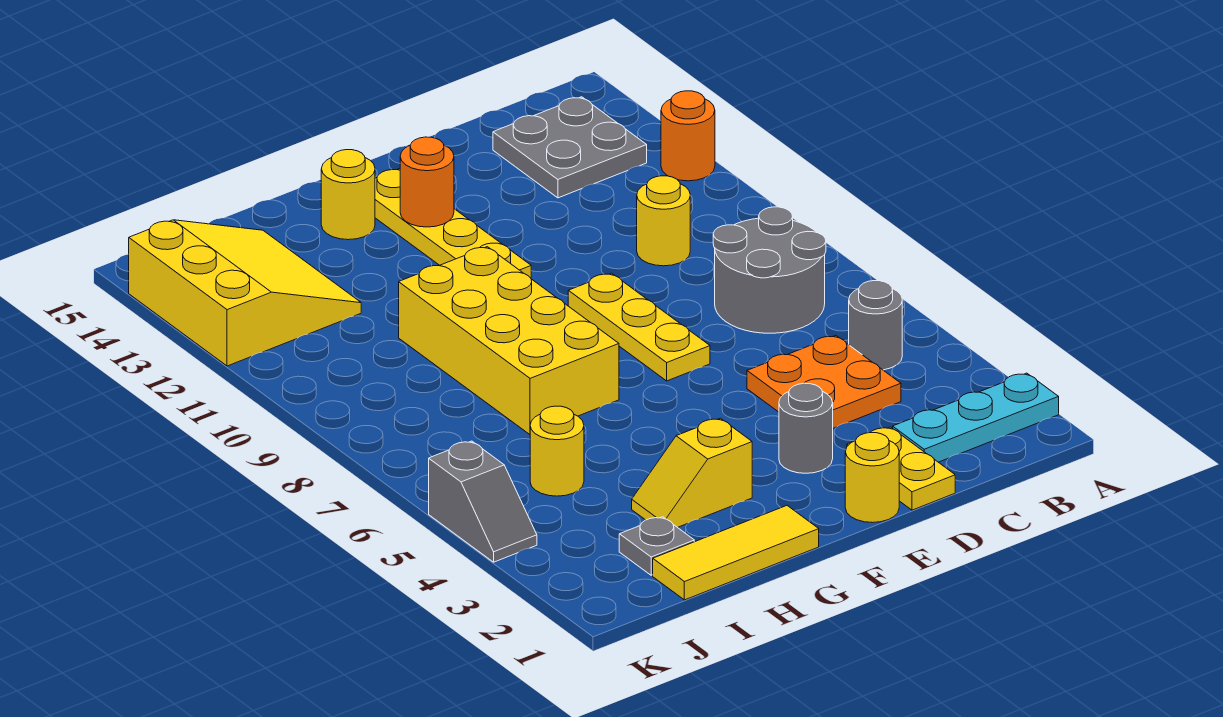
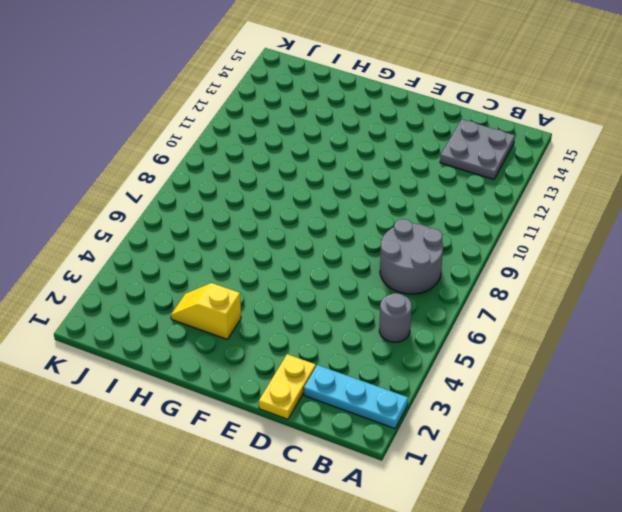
none -> orange round brick A12 level 1
none -> orange plate C4:D5 level 1
none -> yellow round brick C10 level 1

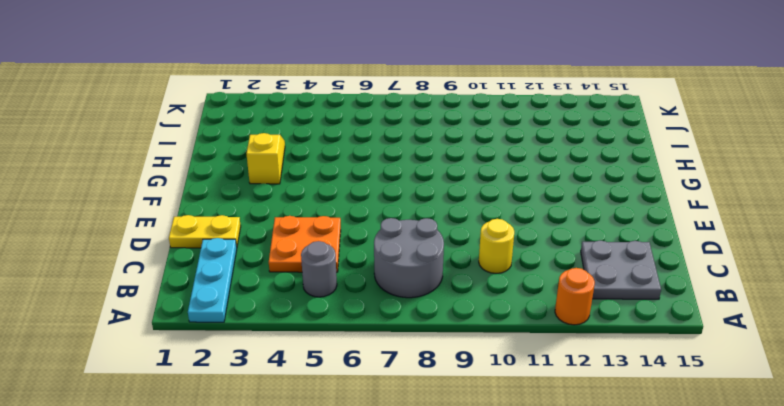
none -> yellow round brick E1 level 1
none -> grey round brick E3 level 1
none -> yellow plate E7:E9 level 1

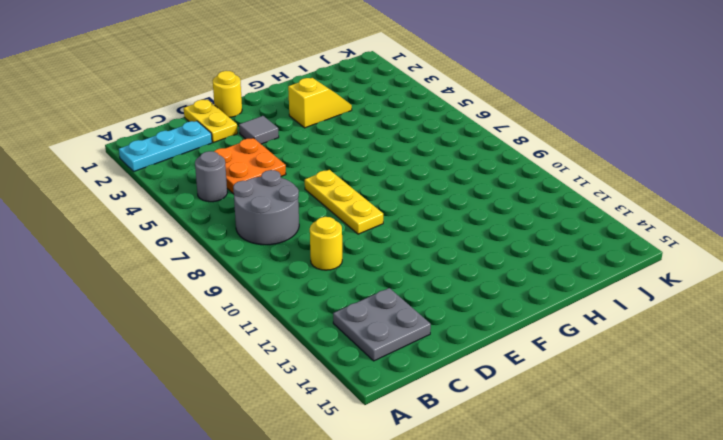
grey tile E3 level 1 -> grey round brick E3 level 1
none -> orange round brick A12 level 1
none -> yellow plate F11:F14 level 1
none -> yellow tile G1:I1 level 1

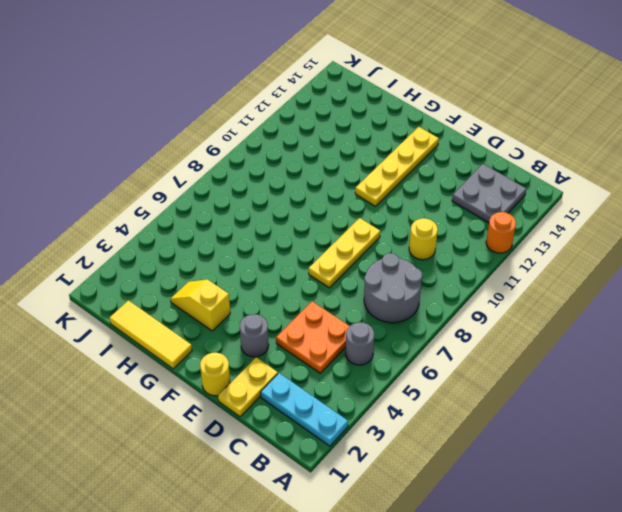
none -> yellow brick G7:H10 level 1
none -> yellow round brick G14 level 1
none -> grey plate I2 level 1

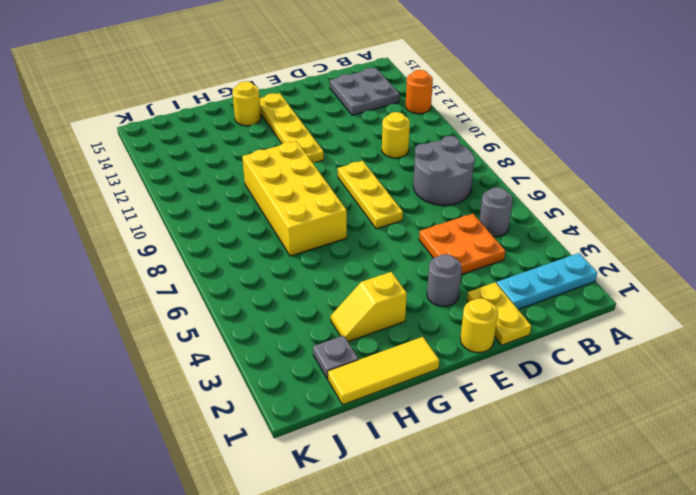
none -> yellow round brick I5 level 1
none -> yellow slope I12:K14 level 1 top K
none -> grey slope K4:K5 level 1 top 5

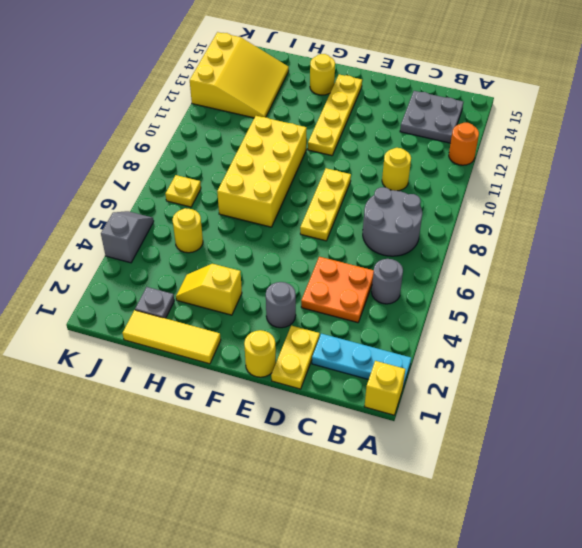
yellow brick A1 level 1 -> none
yellow plate J7 level 1 -> none
grey slope K4:K5 level 1 top 4 -> grey slope K4:K5 level 1 top 5
none -> orange round brick F13 level 2

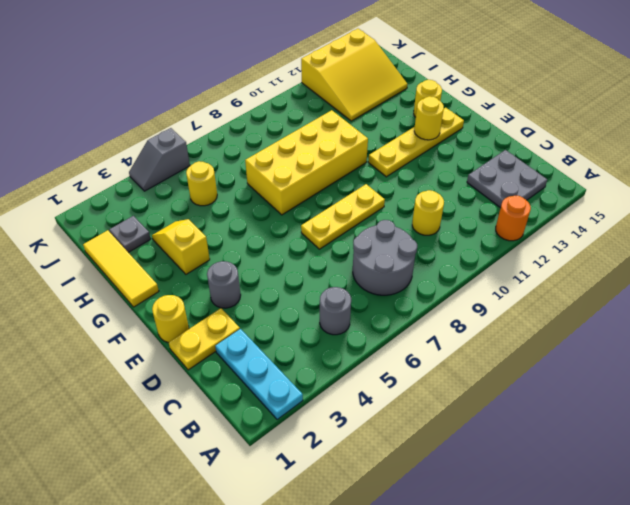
yellow round brick F13 level 2 -> orange round brick F13 level 2
none -> orange plate C4:D5 level 1

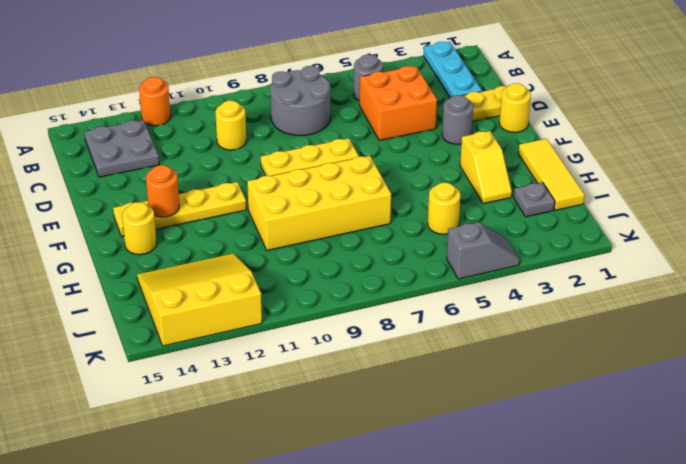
orange brick C4:D5 level 1 -> orange plate C4:D5 level 1

